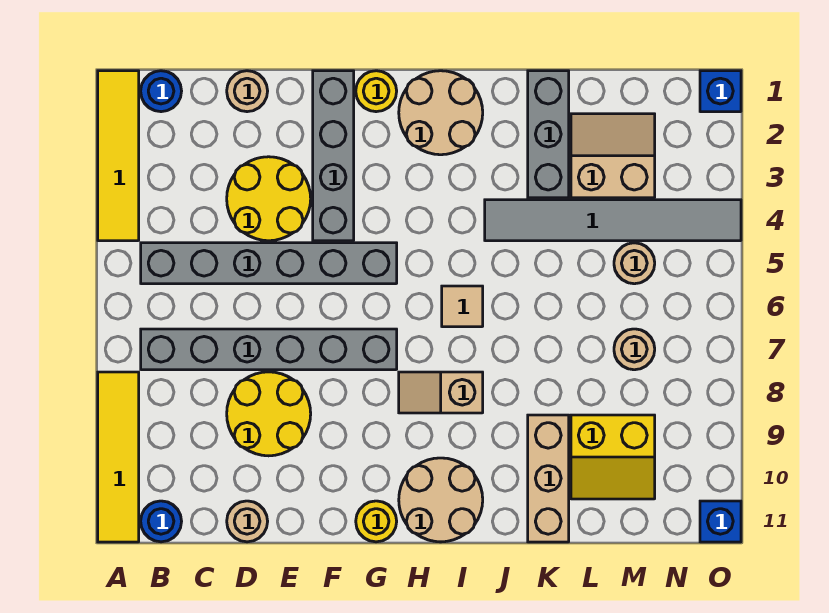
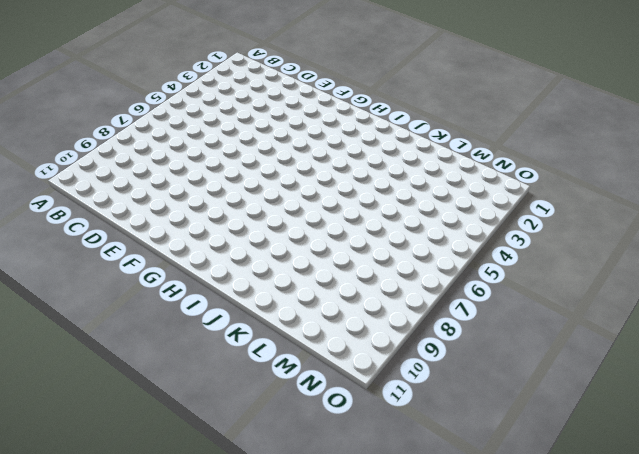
none -> yellow tile A1:A4 level 1
none -> yellow tile A8:A11 level 1
none -> blue round brick B1 level 1

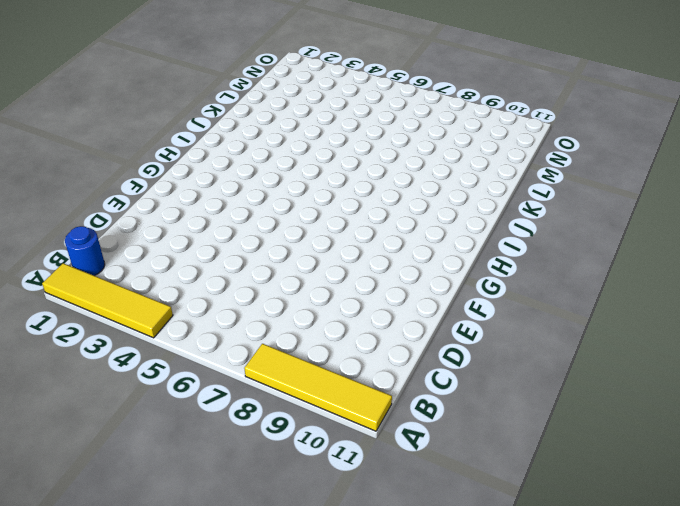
none -> grey brick B5:G5 level 1
none -> grey brick B7:G7 level 1
none -> blue round brick B11 level 1

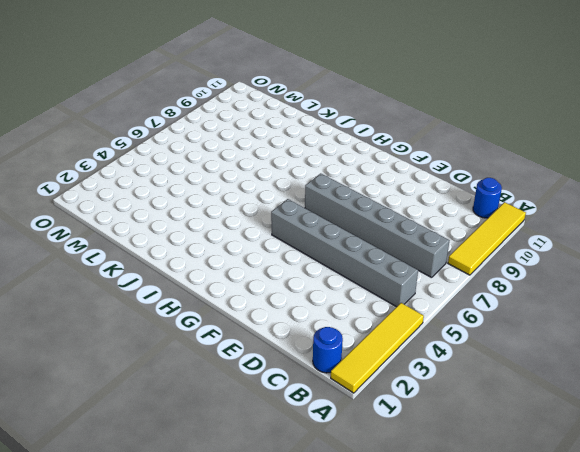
none -> tan round brick D1 level 1
none -> yellow round brick D3:E4 level 1
none -> yellow round brick D8:E9 level 1

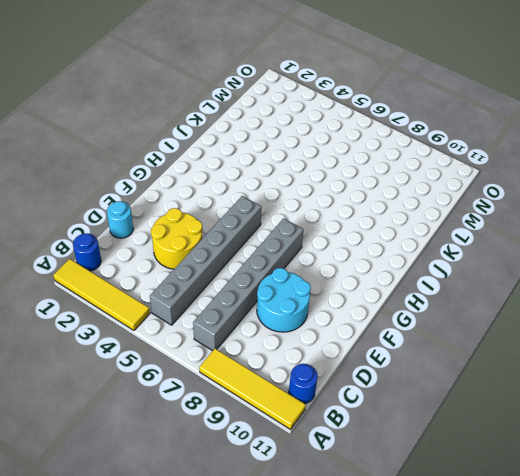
cyan round brick D1 level 1 -> tan round brick D1 level 1
cyan round brick D8:E9 level 1 -> yellow round brick D8:E9 level 1
none -> tan round brick D11 level 1
none -> grey brick F1:F4 level 1
none -> yellow round brick G1 level 1

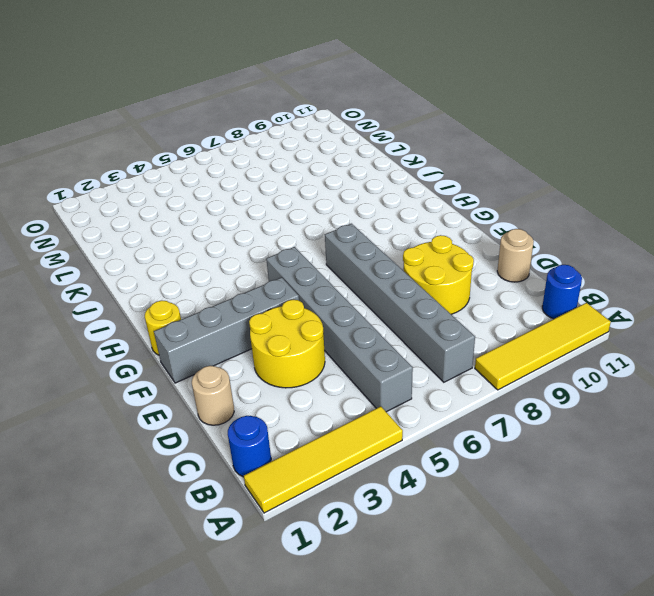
none -> yellow round brick G11 level 1
none -> tan round brick H1:I2 level 1
none -> tan slope H8:I8 level 1 top I

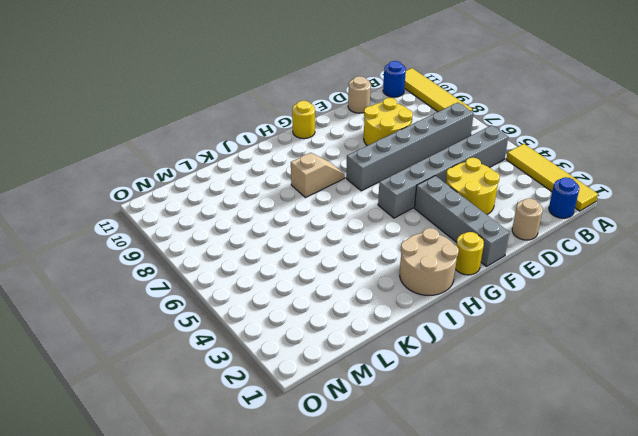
none -> tan round brick H10:I11 level 1
none -> tan tile I6 level 1
none -> grey tile J4:O4 level 1

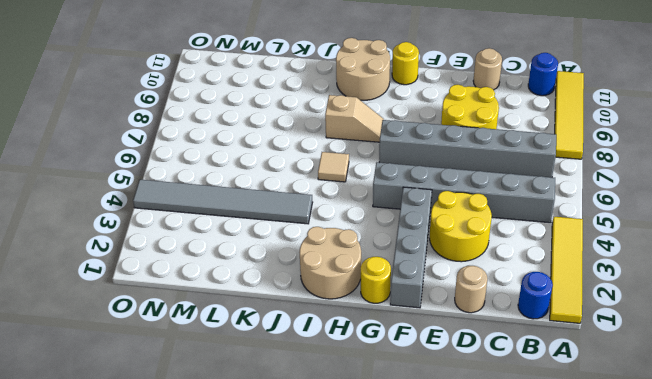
none -> grey brick K1:K3 level 1
none -> tan brick K9:K11 level 1
none -> tan slope L2:M3 level 1 top 3

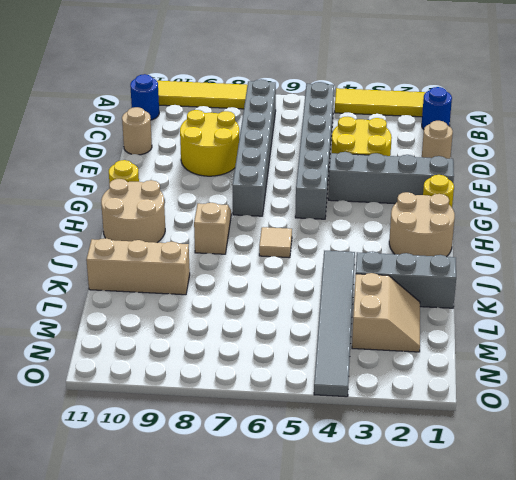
none -> yellow slope L9:M10 level 1 top 9
none -> tan round brick M5 level 1
none -> tan round brick M7 level 1

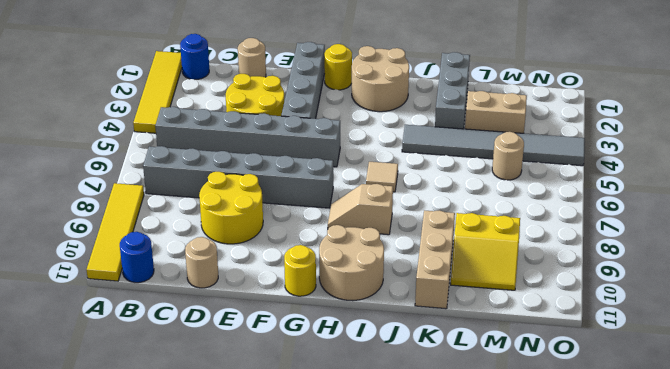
none -> tan round brick M7 level 1
none -> blue brick O1 level 1
none -> blue brick O11 level 1

